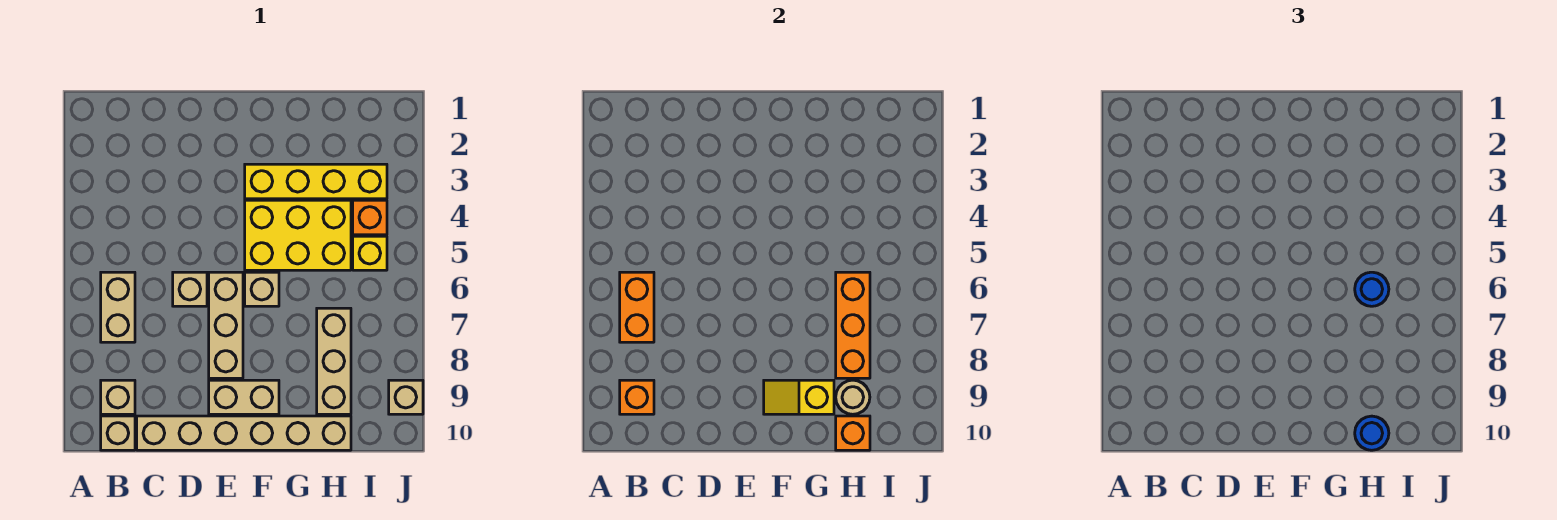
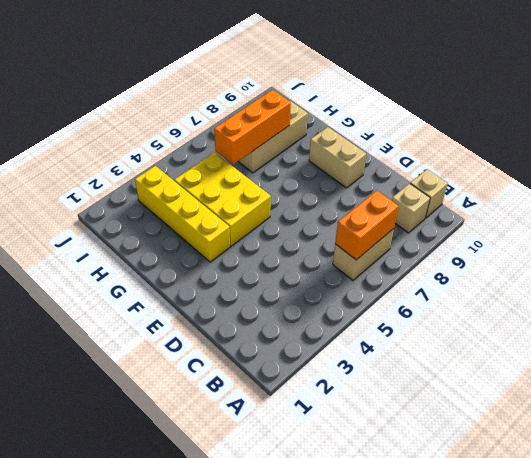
none -> tan brick C10:H10 level 1
none -> tan brick D6 level 1
none -> tan brick E6:E8 level 1

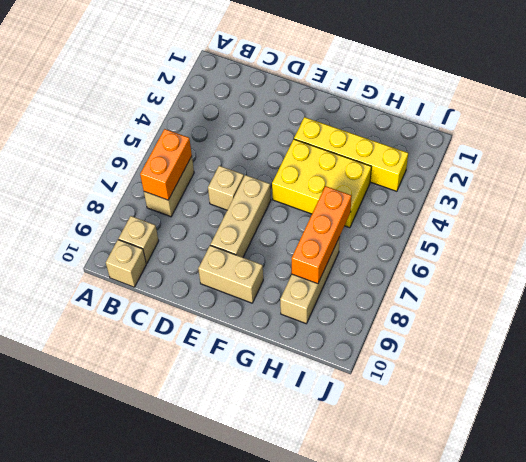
none -> tan brick C10:H10 level 1
none -> tan brick F6 level 1
none -> orange brick I4 level 1

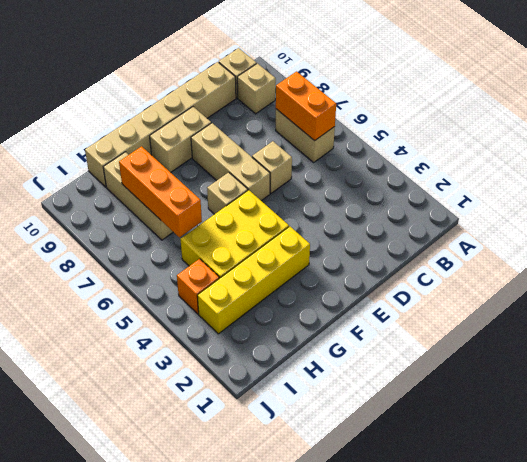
none -> yellow brick I5 level 1
none -> tan brick J9 level 1
none -> orange brick B9 level 2

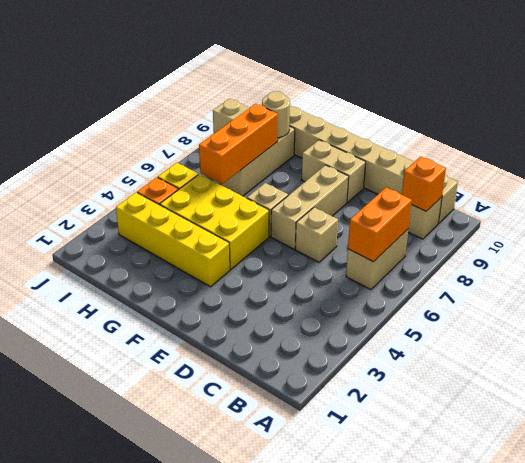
none -> yellow slope F9:G9 level 2 top G
none -> orange brick H10 level 2
none -> blue round brick H6 level 3

